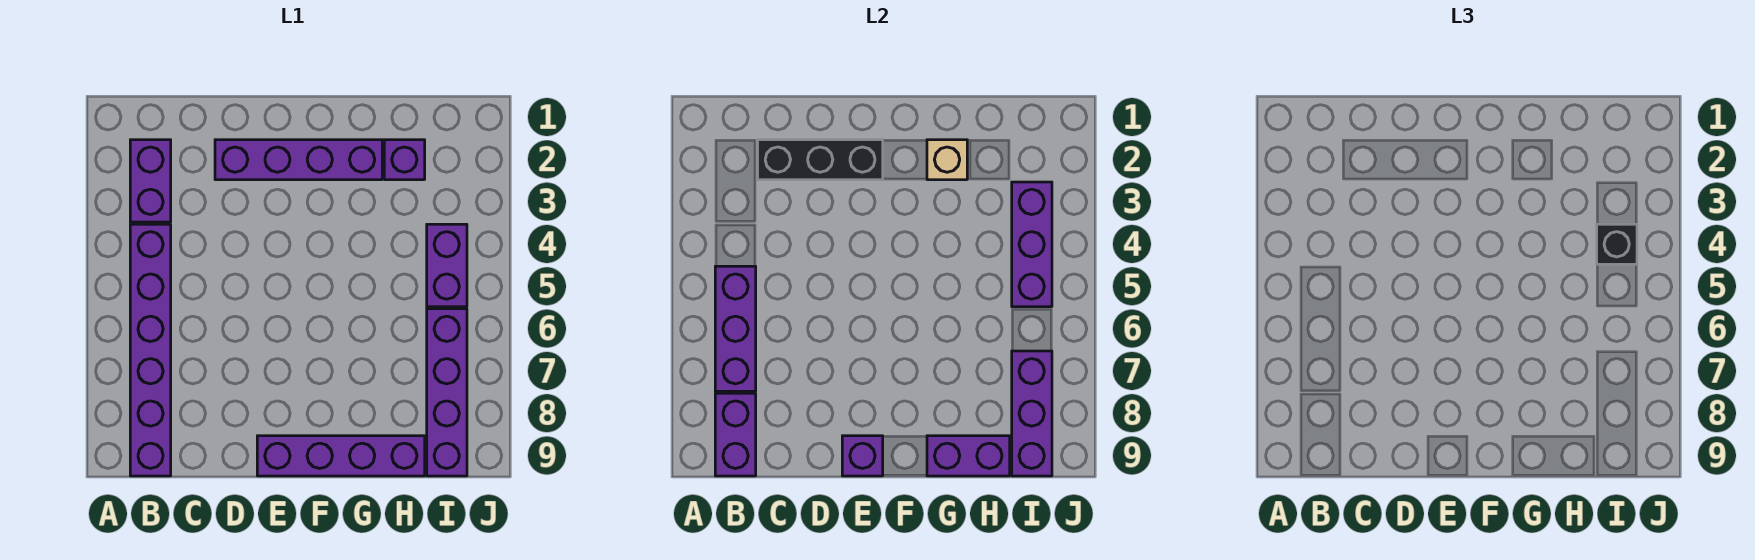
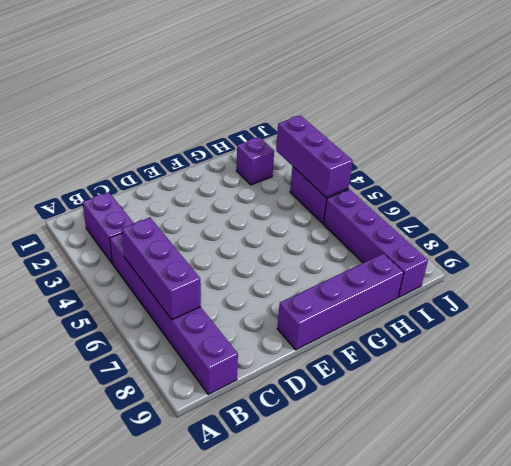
none -> purple brick D2:G2 level 1
none -> purple brick B8:B9 level 2
none -> black brick C2:E2 level 2

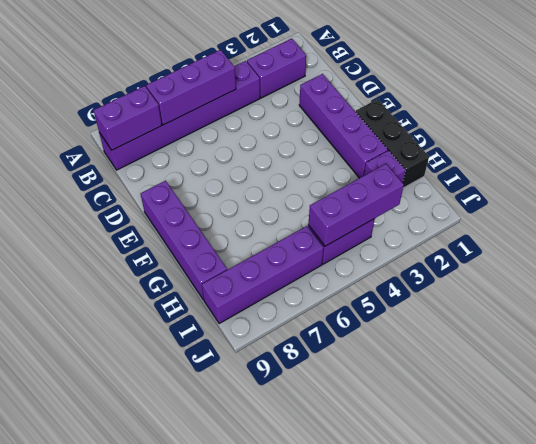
black brick F1:H1 level 1 -> black brick C2:E2 level 2
none -> purple brick E9 level 2
none -> tan brick G2 level 2
none -> purple brick G9:H9 level 2

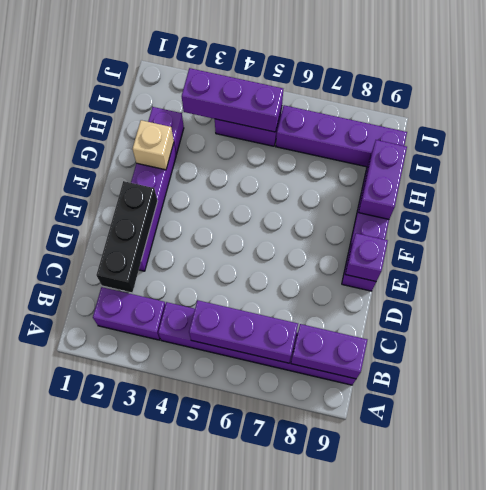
none -> purple brick I7:I9 level 2
none -> black brick I4 level 3

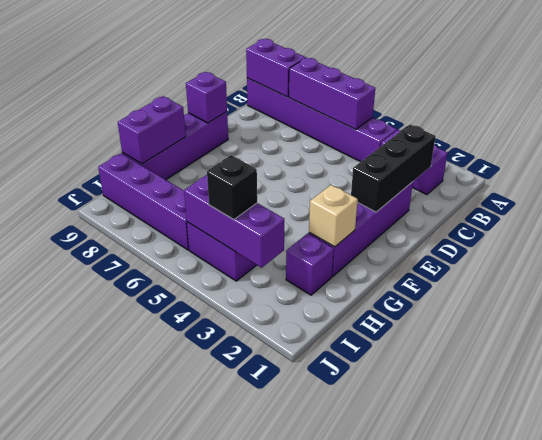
none -> purple brick I7:I9 level 2

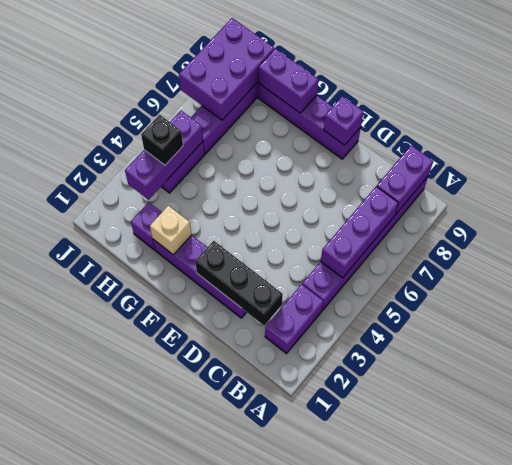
purple brick I7:J9 level 2 -> purple brick I7:I9 level 2

